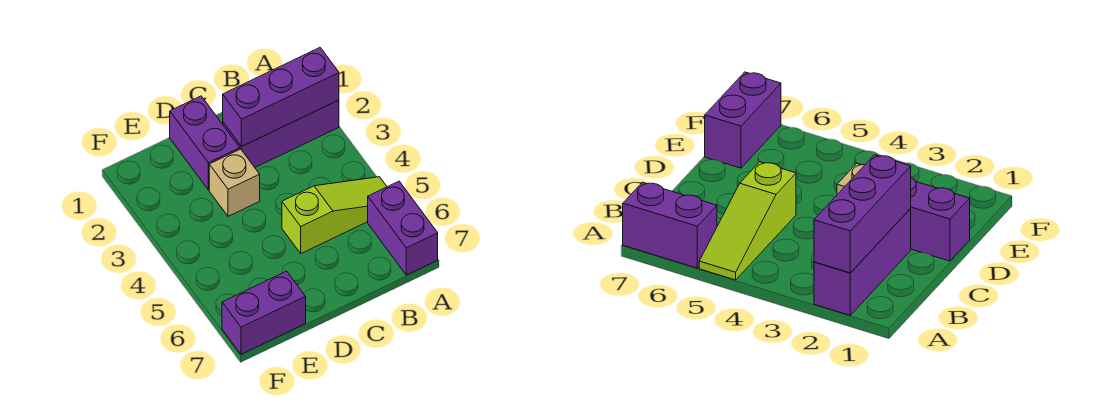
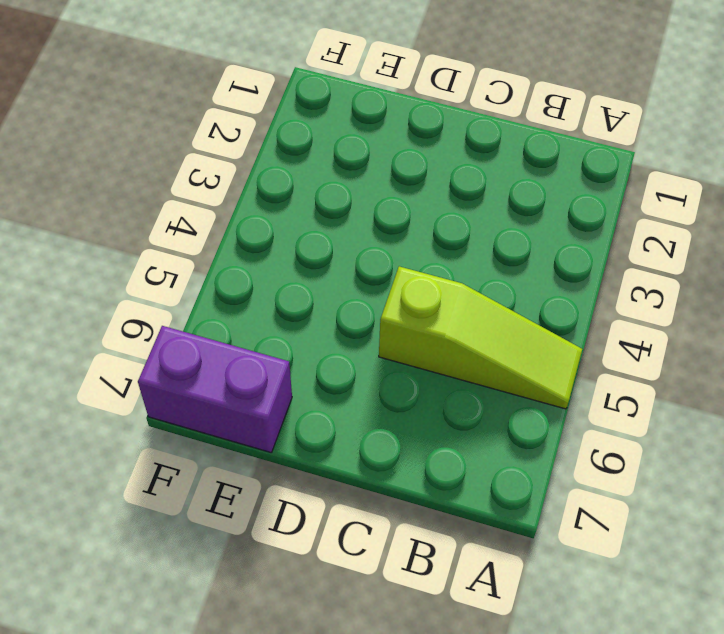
none -> purple brick A2:C2 level 1
none -> purple brick A6:A7 level 1

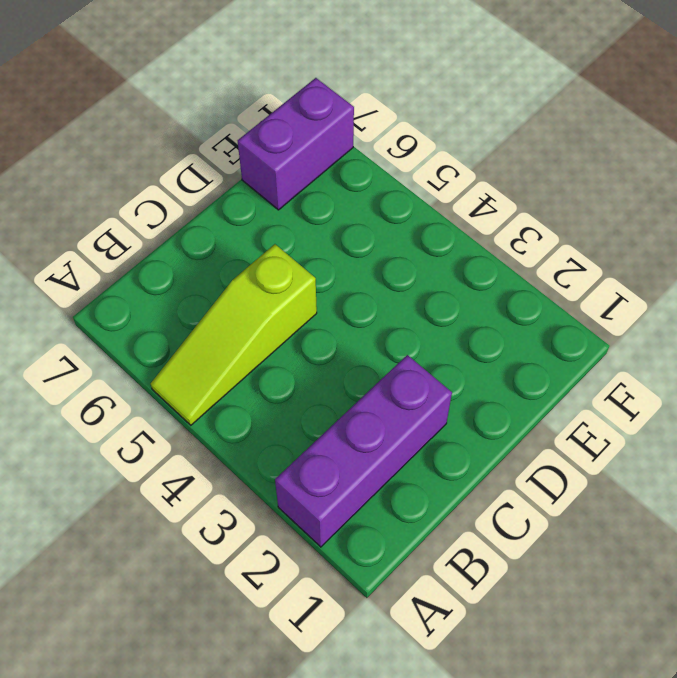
none -> purple brick A6:A7 level 1
none -> purple brick D1:D2 level 1

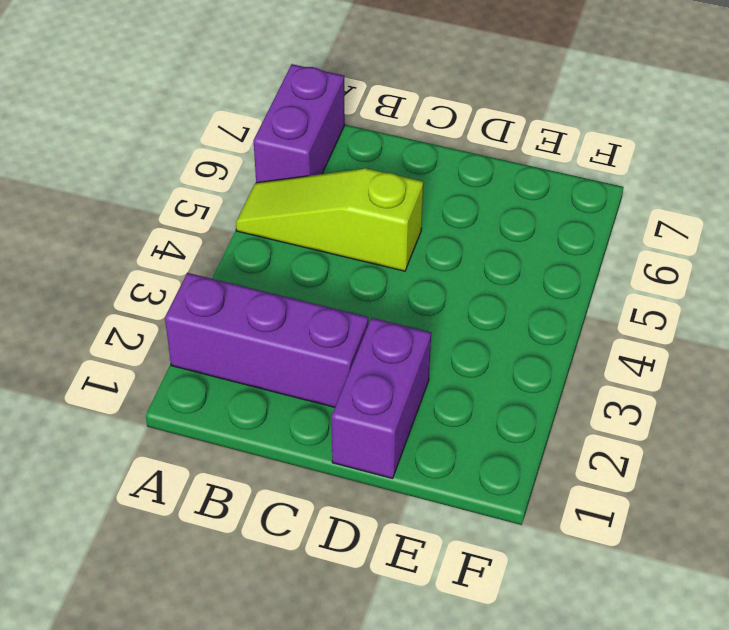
none -> tan brick D3 level 1
none -> purple brick E7:F7 level 1

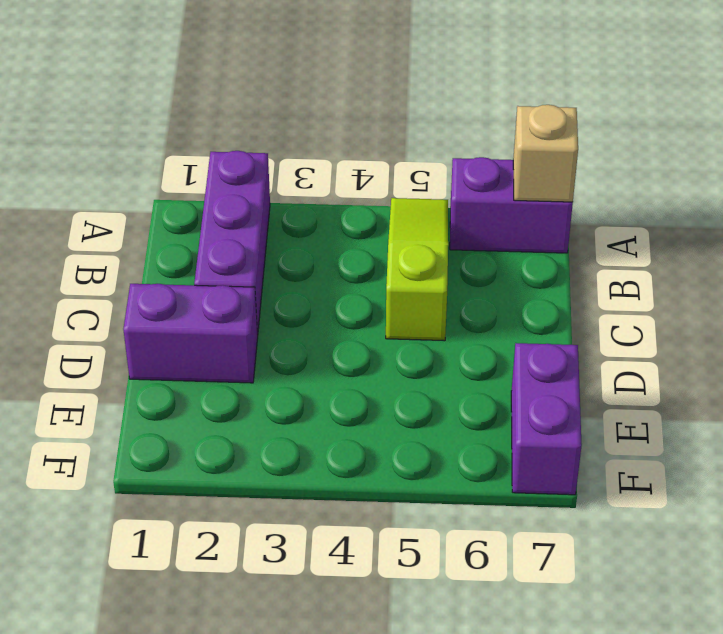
tan brick A7 level 2 -> tan brick D3 level 1
none -> purple brick A2:C2 level 2

